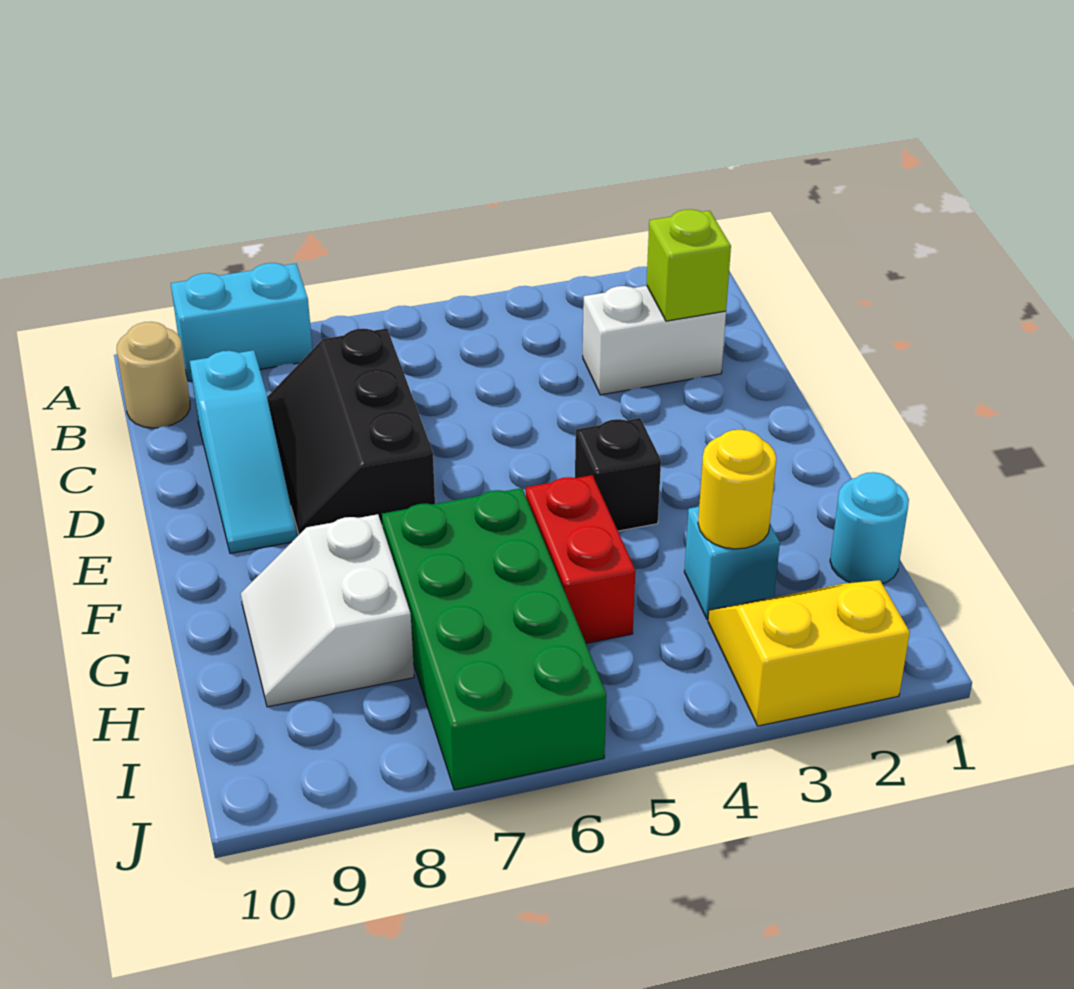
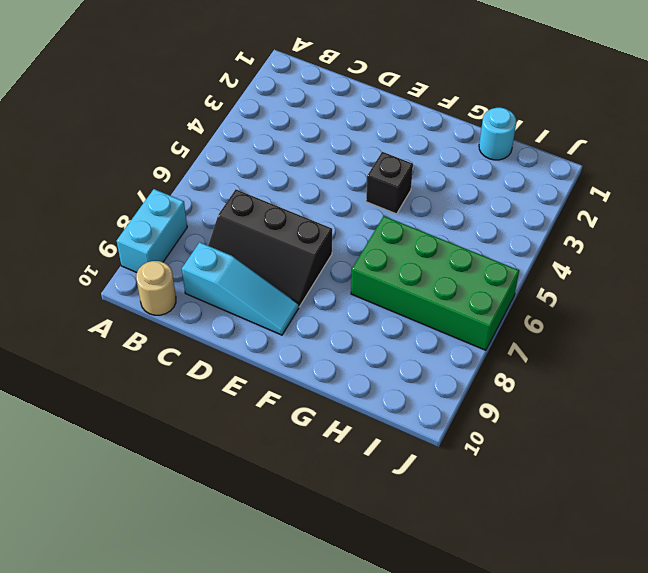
none -> white brick C2:C3 level 1
none -> red brick G5:H5 level 1
none -> white slope G8:H9 level 1 top 8

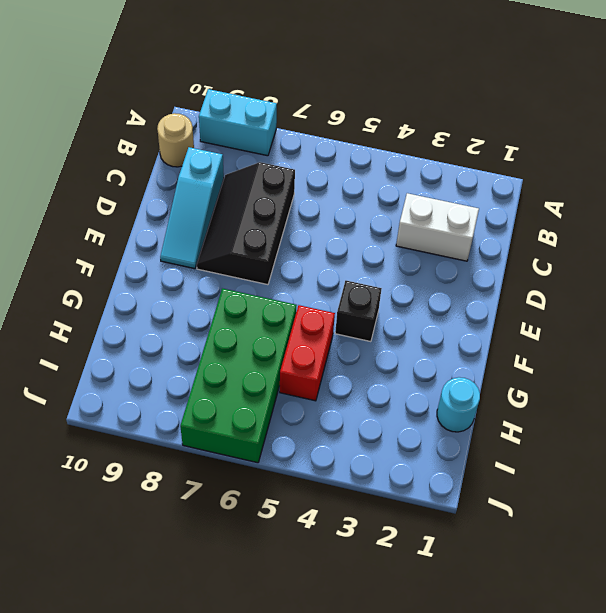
none -> white slope G8:H9 level 1 top 8
none -> cyan brick H3 level 1
none -> yellow slope I2:J3 level 1 top J

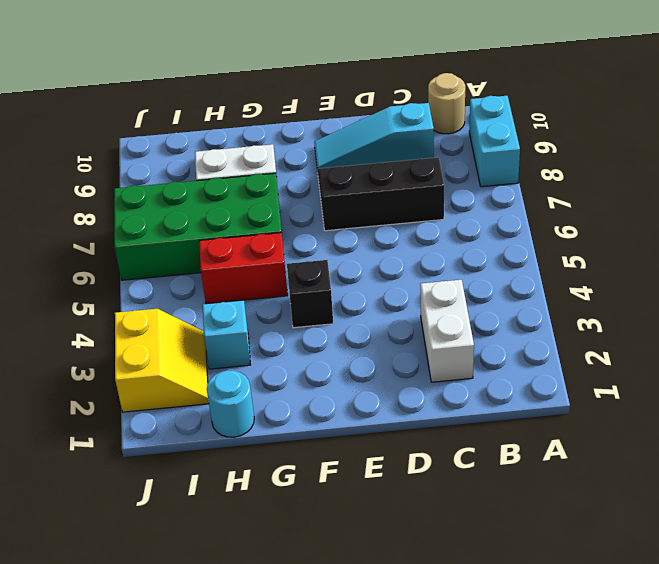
none -> lime brick C2 level 2
none -> yellow round brick H3 level 2

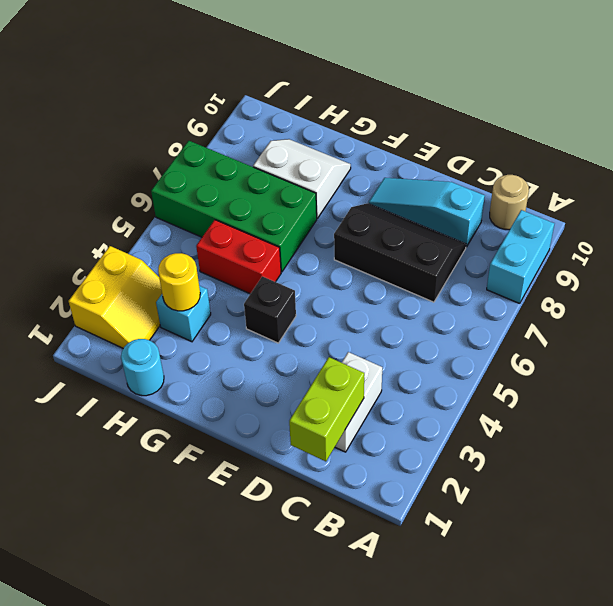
lime brick C1:C2 level 2 -> lime brick C2 level 2

